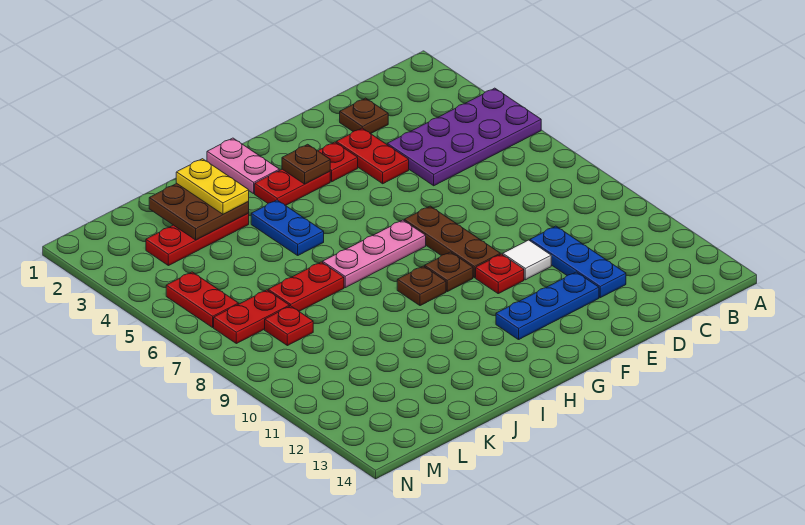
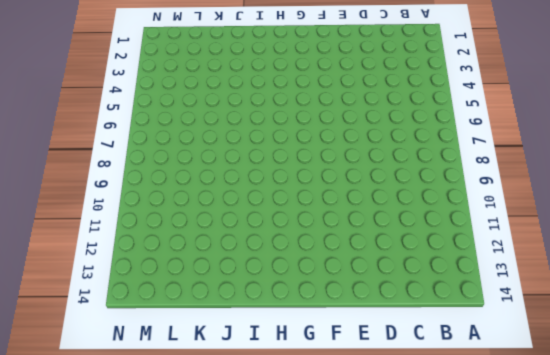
none -> purple plate A4:D5 level 1
none -> brown plate D2 level 1
none -> blue plate D10:D12 level 1

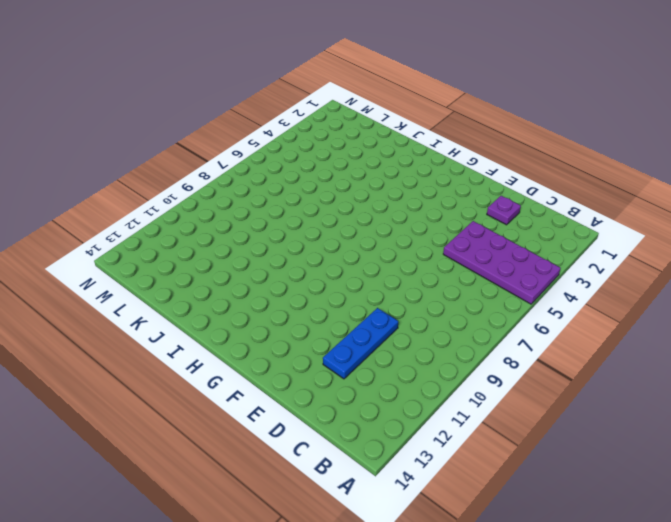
purple plate D2 level 1 -> brown plate D2 level 1
none -> red plate E3:E4 level 1
none -> white tile E10 level 1
none -> blue plate E12:G12 level 1

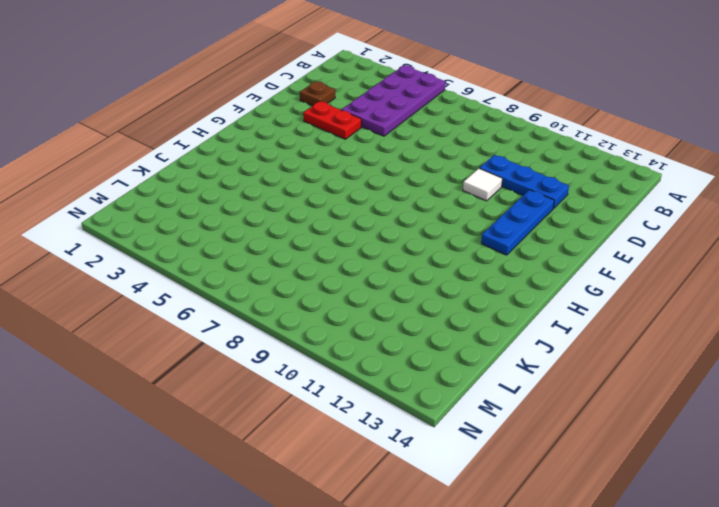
none -> red plate F3 level 1
none -> brown plate F7:F9 level 1
none -> red plate F10 level 1

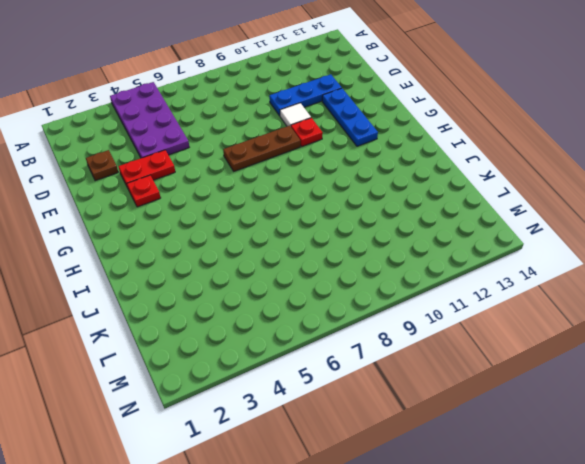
none -> red plate G3:H3 level 1
none -> pink plate G7:I7 level 1
none -> brown plate G9 level 1

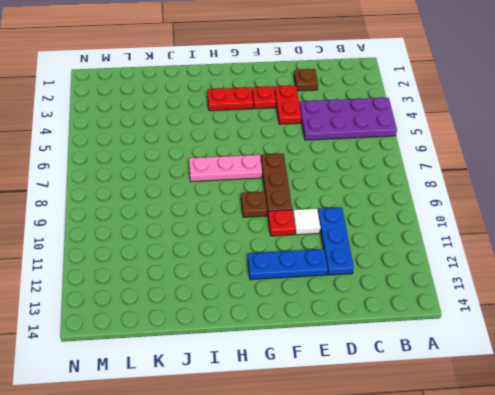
none -> pink plate H1:H2 level 1
none -> brown plate H9 level 1
none -> blue plate I4:I5 level 1

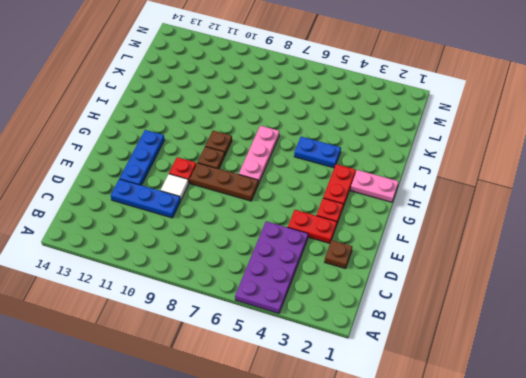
none -> red plate J3:L3 level 1
none -> red plate J7:K7 level 1
none -> red plate L7:M7 level 1

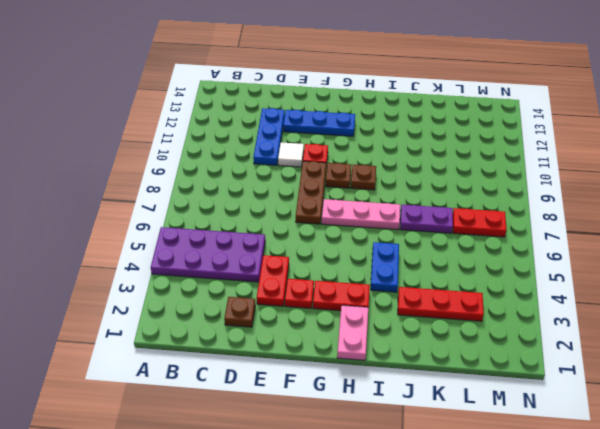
purple plate J7:K7 level 1 -> red plate J7:K7 level 1
none -> red plate L8 level 1
none -> red plate M5:M6 level 1
none -> brown plate G3 level 2

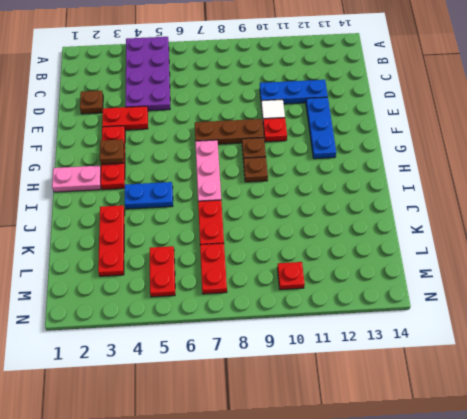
red plate L5:M5 level 1 -> red plate M5:M6 level 1
red plate M10 level 1 -> red plate L8 level 1
none -> brown plate J2:K3 level 2
none -> yellow plate J2:J3 level 3

